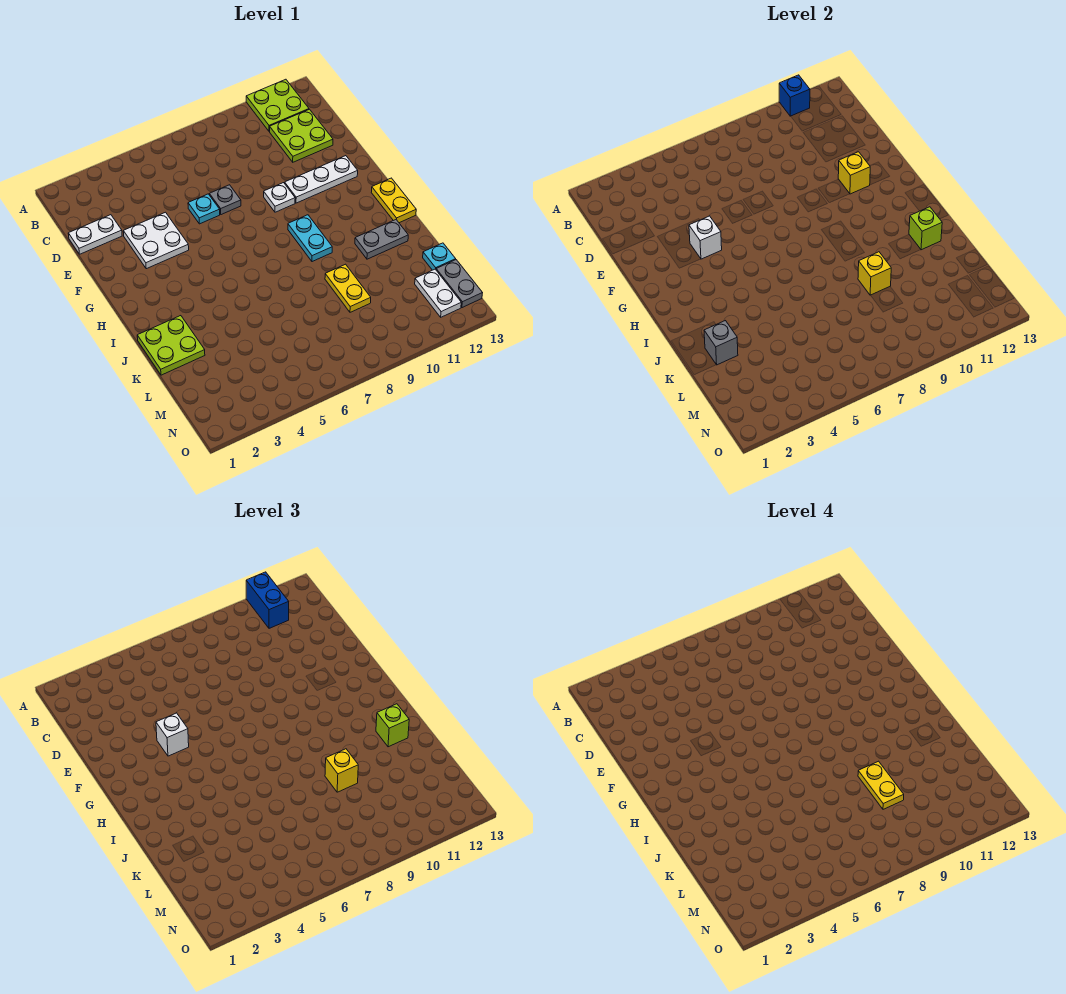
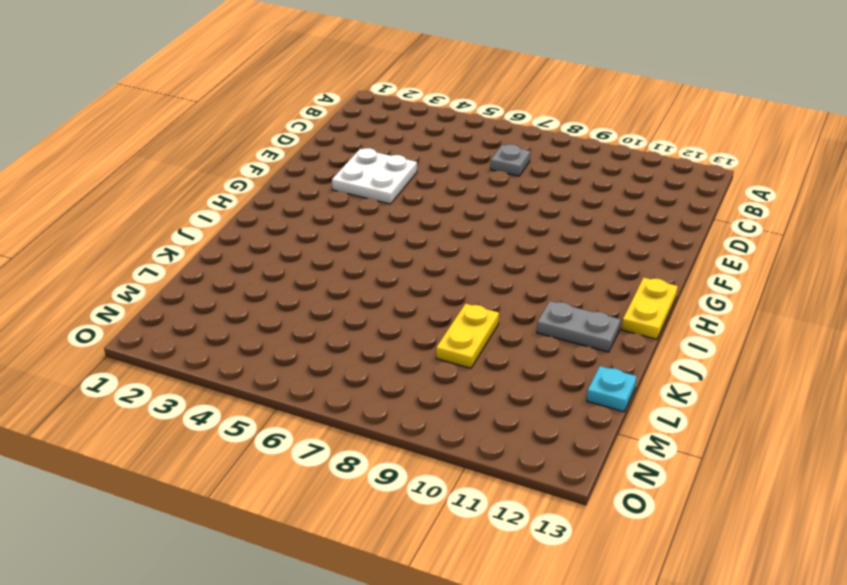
grey plate C7 level 1 -> grey plate E7 level 1
none -> lime plate A11:B12 level 1
none -> lime plate C11:D12 level 1
none -> white plate D1:D2 level 1

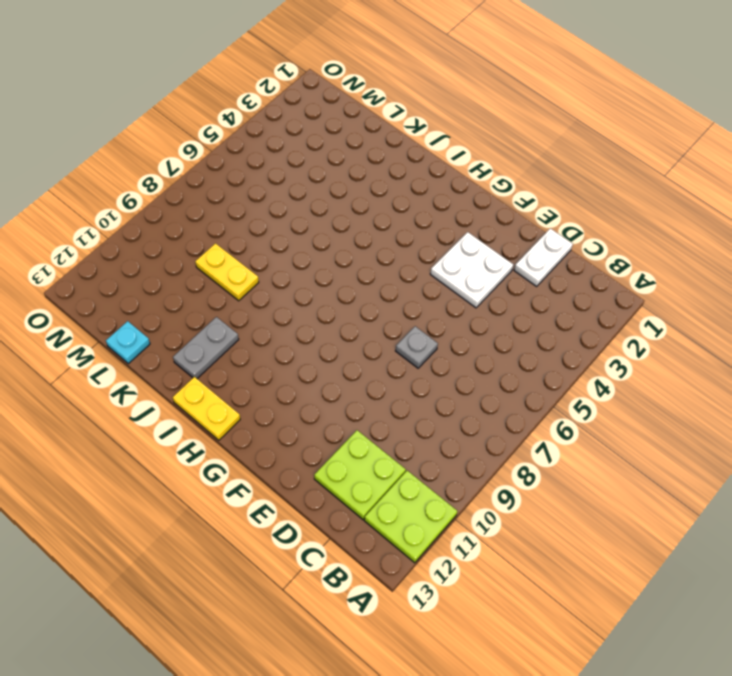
none -> cyan plate E6 level 1
none -> white plate F9 level 1
none -> white plate F10:F12 level 1

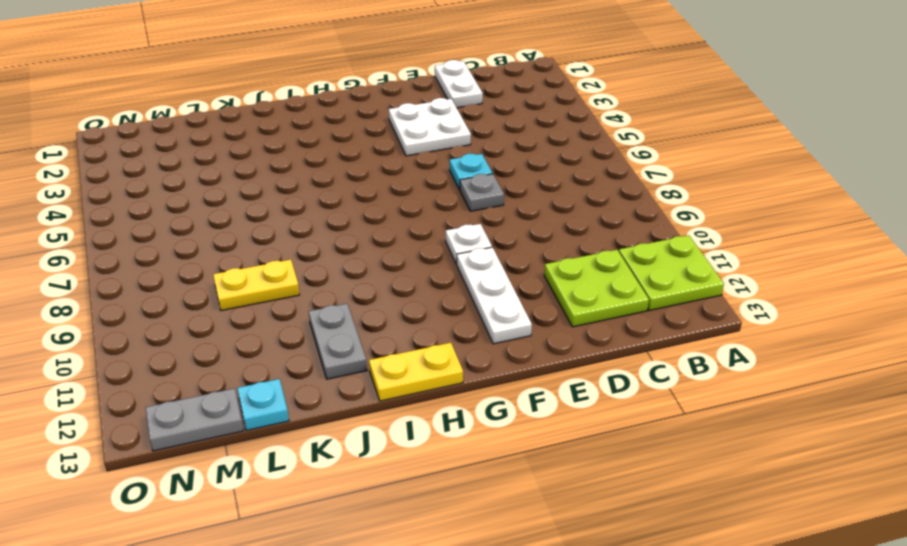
none -> cyan plate H9:I9 level 1
none -> lime plate J1:K2 level 1
none -> white plate M12:N12 level 1

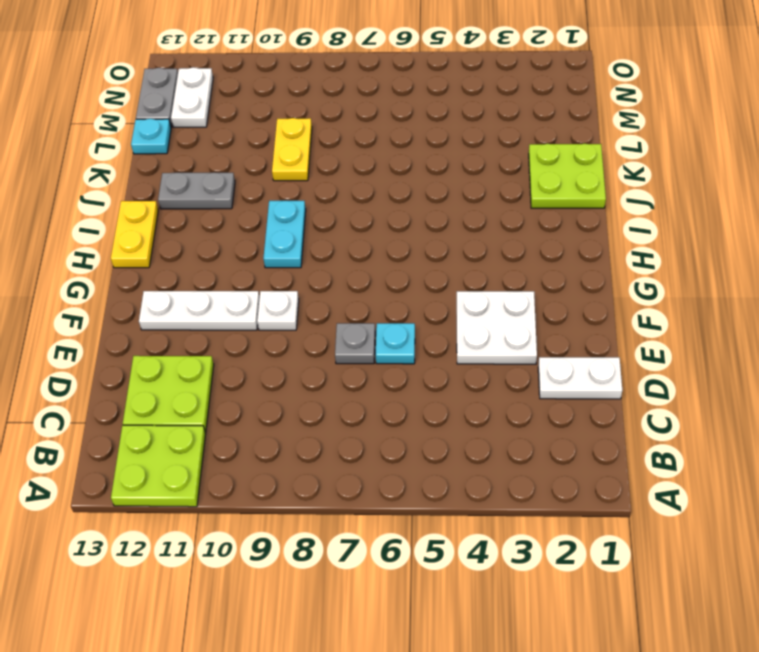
none -> blue brick A11 level 2
none -> white brick F4 level 2
none -> yellow brick F11 level 2

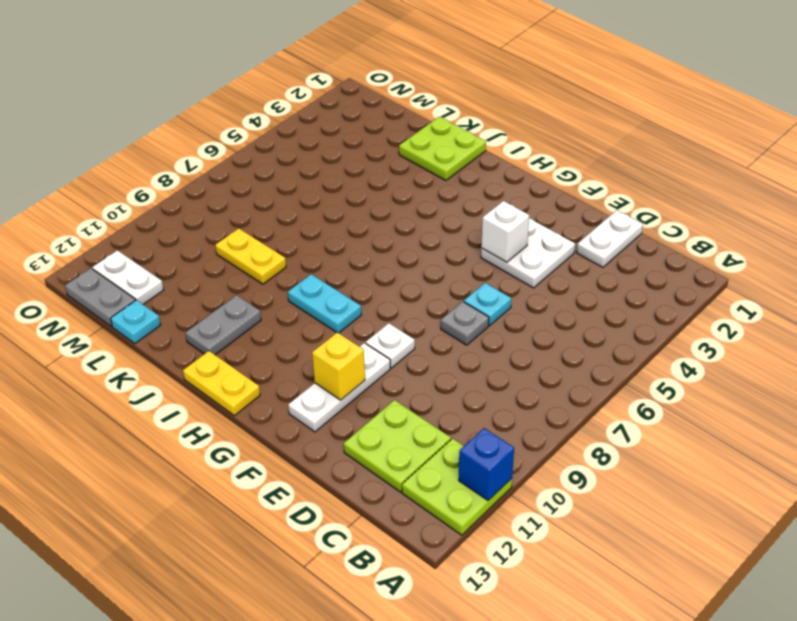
none -> lime brick J12 level 2
none -> grey brick K2 level 2
none -> yellow brick K9 level 2

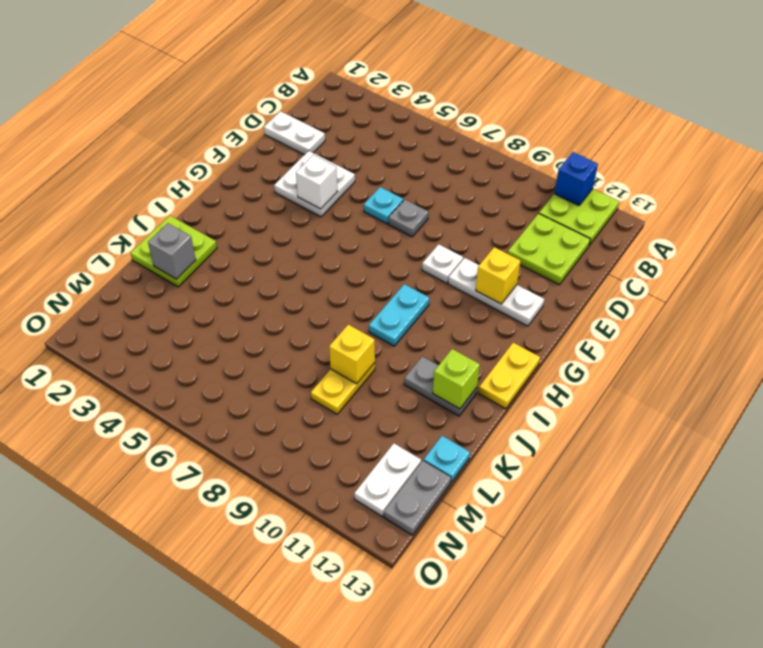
none -> blue brick A11:B11 level 3
none -> white brick F4 level 3
none -> lime brick J12 level 3

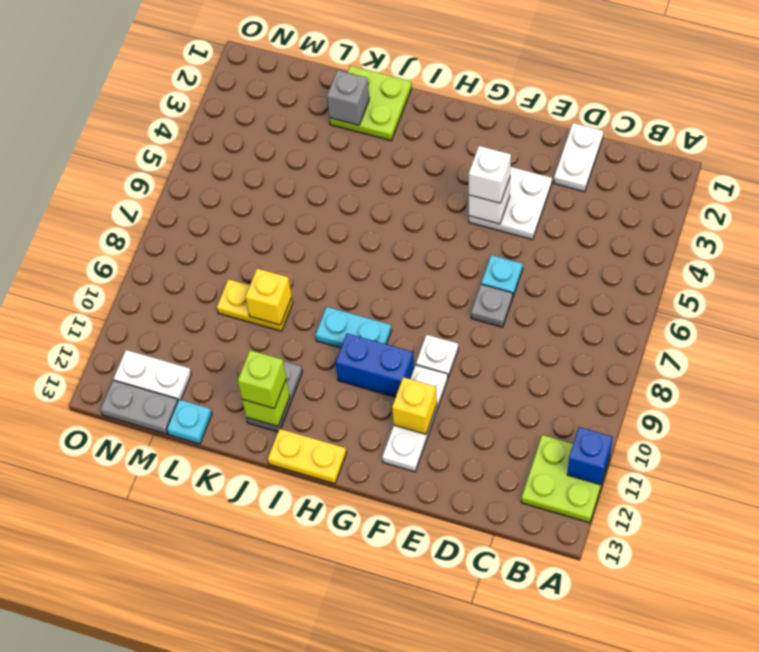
blue brick G10:H10 level 1 -> blue brick A11:B11 level 3
none -> lime plate C11:D12 level 1
none -> yellow brick K9 level 3
none -> yellow plate K9:L9 level 4

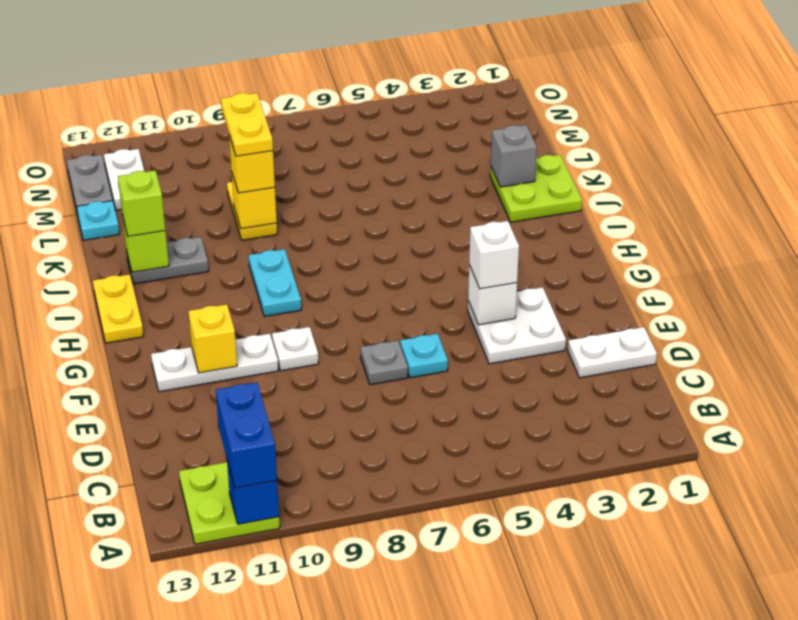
none -> lime plate C11:D12 level 1

